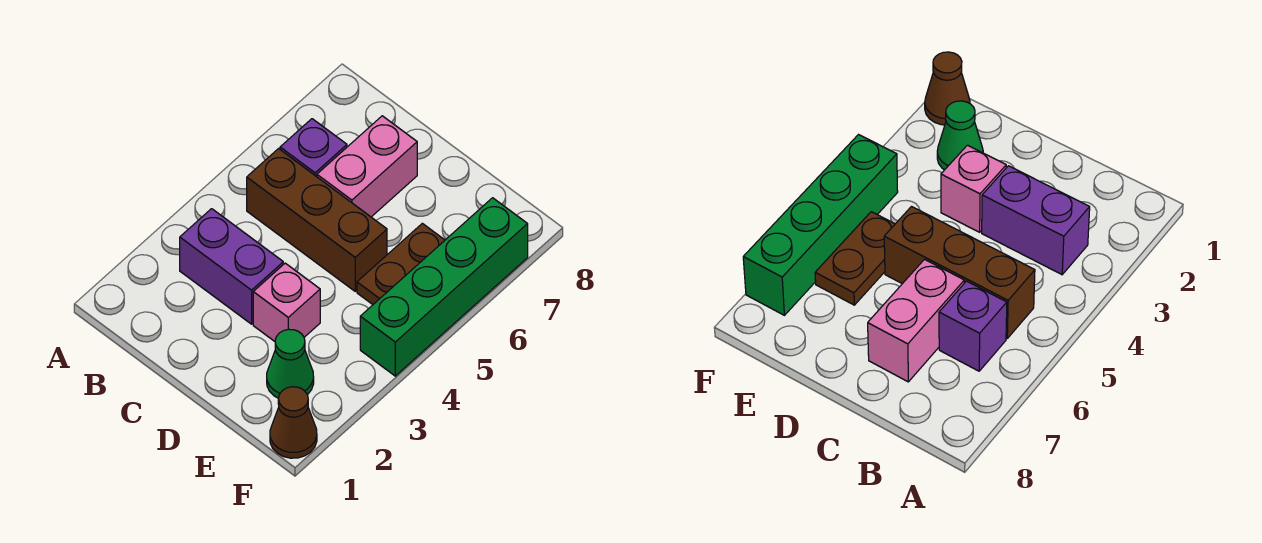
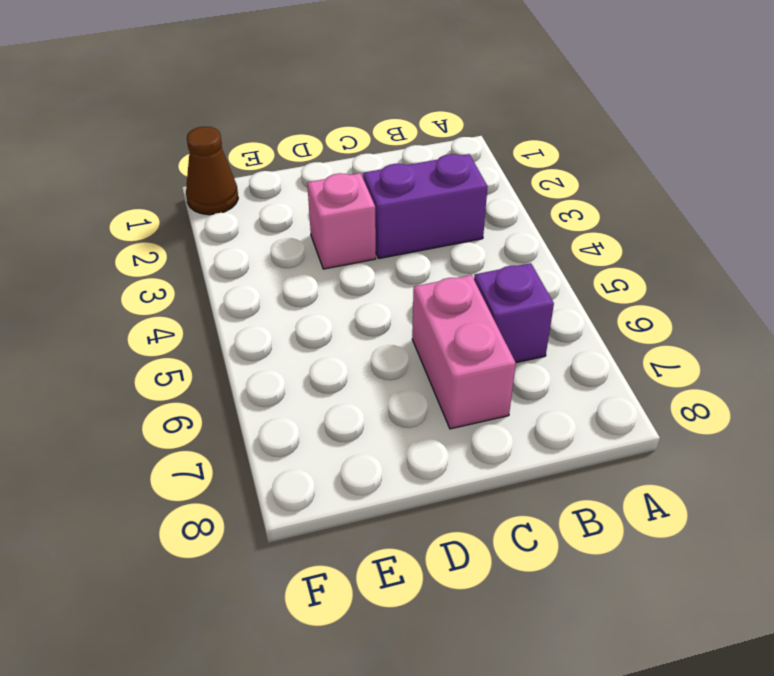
none -> brown brick B5:D5 level 1
none -> green cone E2 level 1

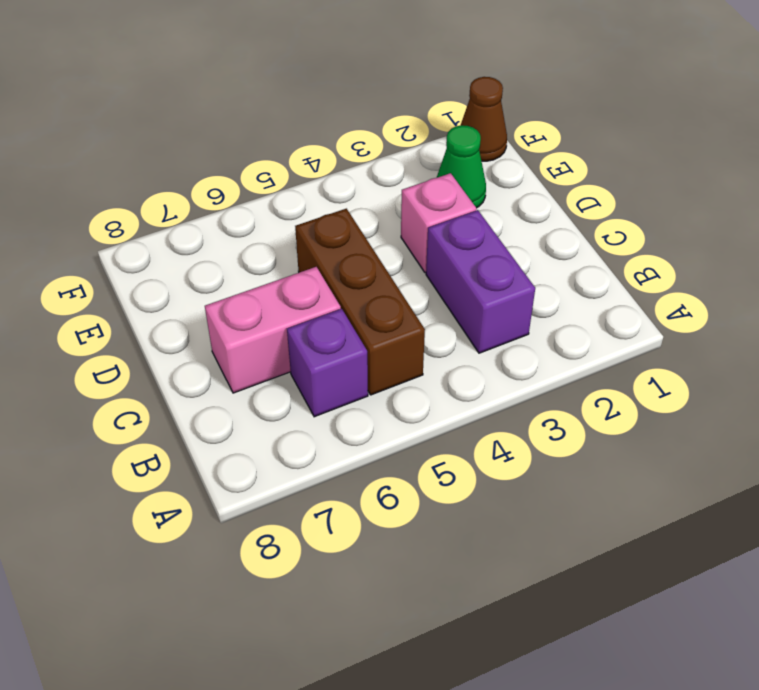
none -> brown plate E5:E6 level 1
none -> green brick F4:F7 level 1

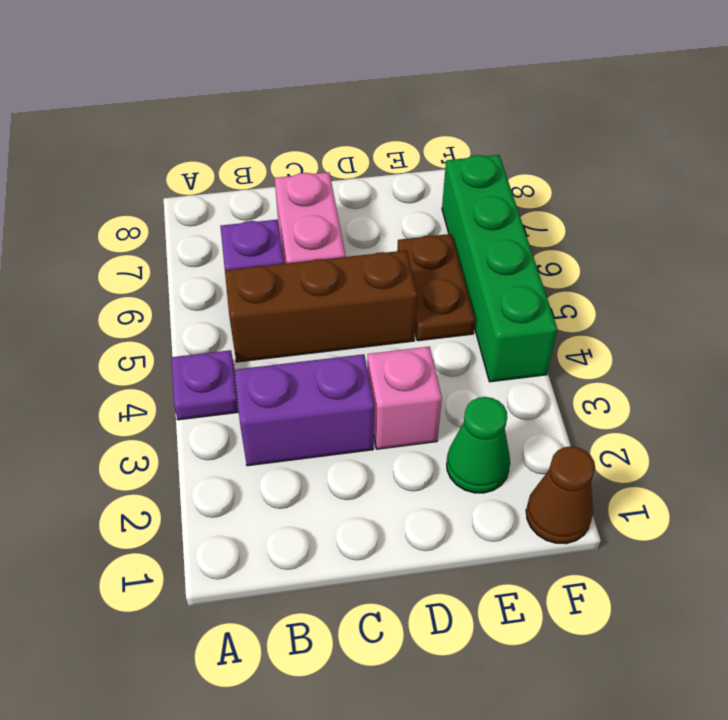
purple plate A4 level 1 -> none

